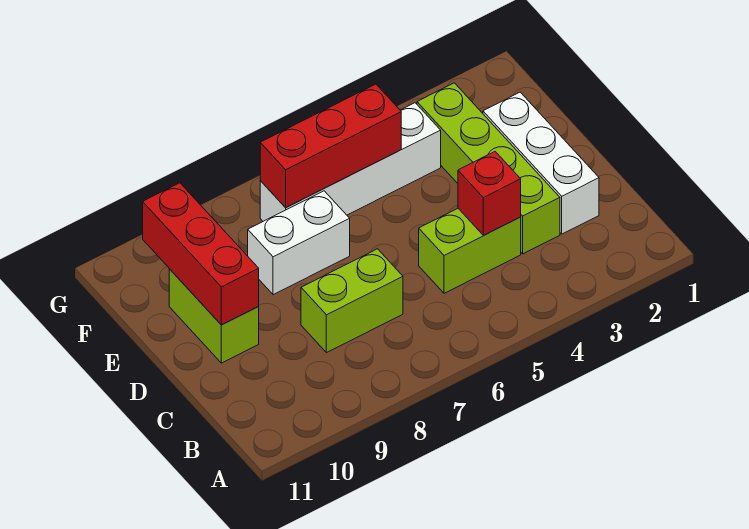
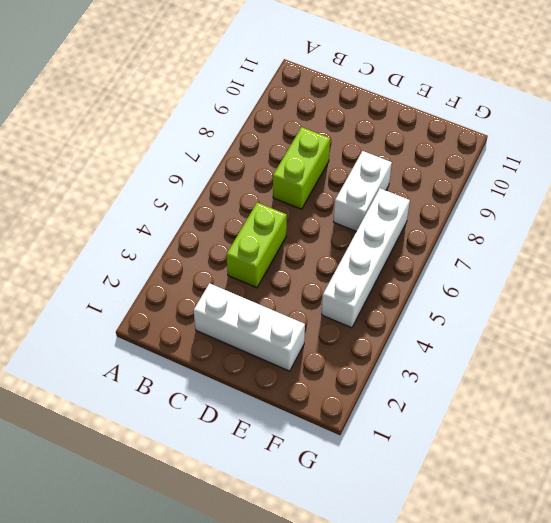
none -> lime brick C3:F3 level 1
none -> lime brick D10:E10 level 1

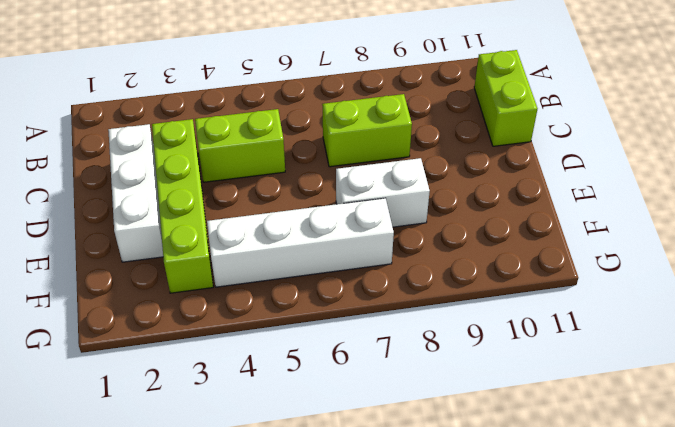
lime brick B11:C11 level 1 -> lime brick D10:E10 level 1
none -> red brick C4 level 2
none -> red brick D10:F10 level 2

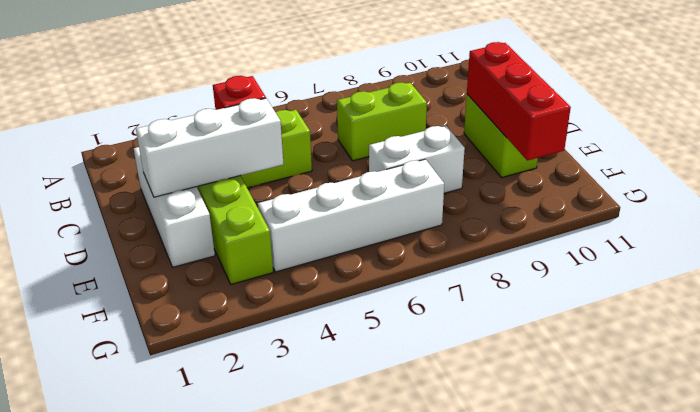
white brick D2:D4 level 2 -> none
none -> red brick F5:F7 level 2

